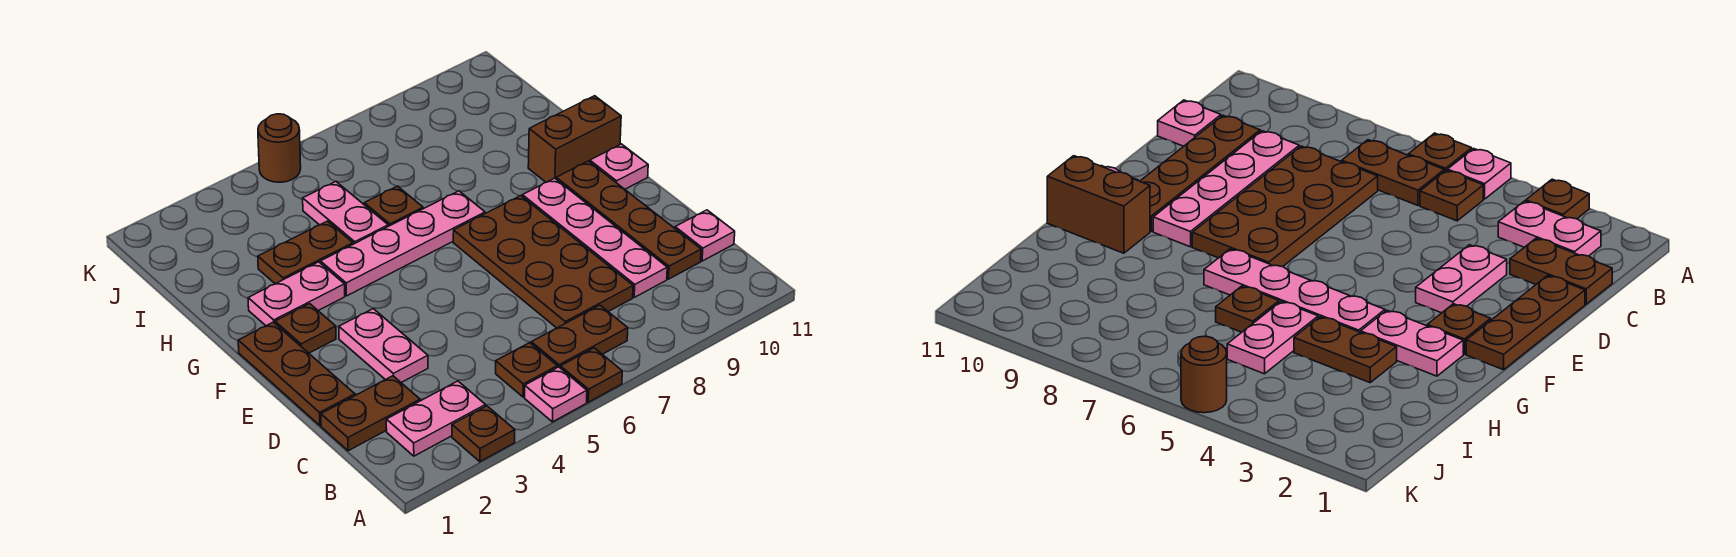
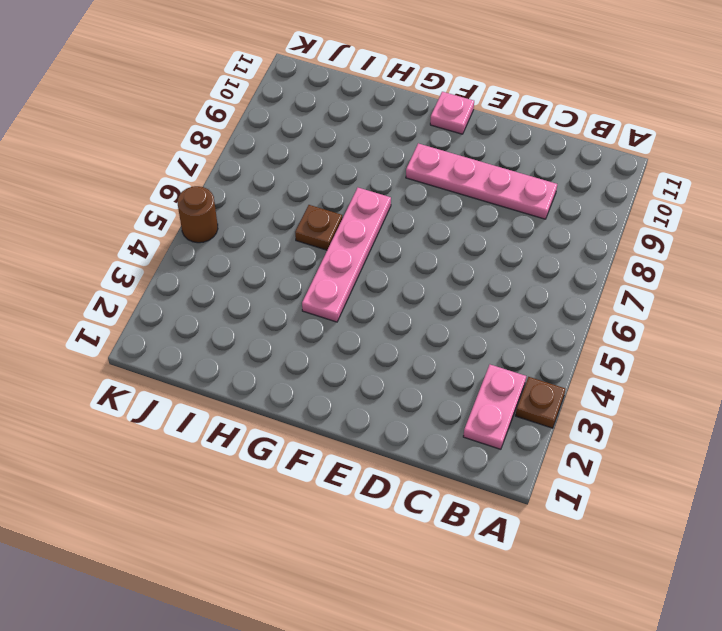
none -> pink plate A5 level 1
none -> brown plate A6 level 1
none -> brown plate B5 level 1

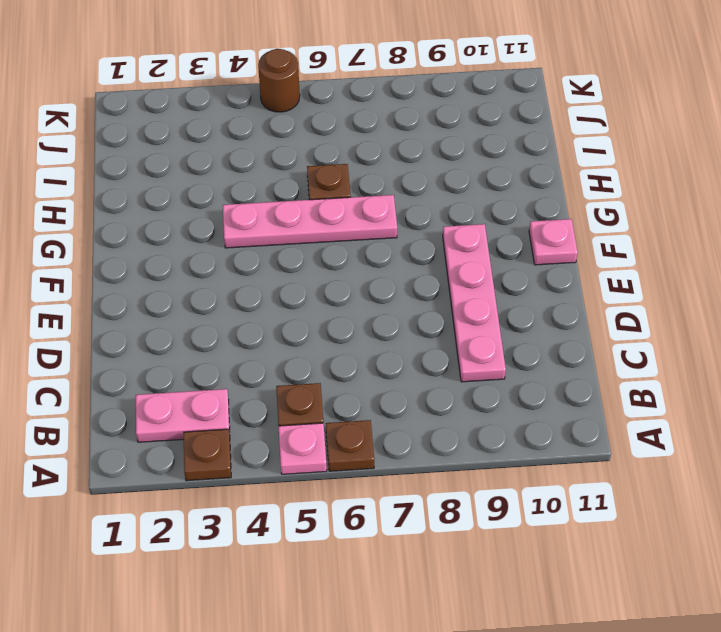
none -> brown plate B6:B7 level 1
none -> brown plate C1:C2 level 1
none -> brown plate C7:F8 level 1

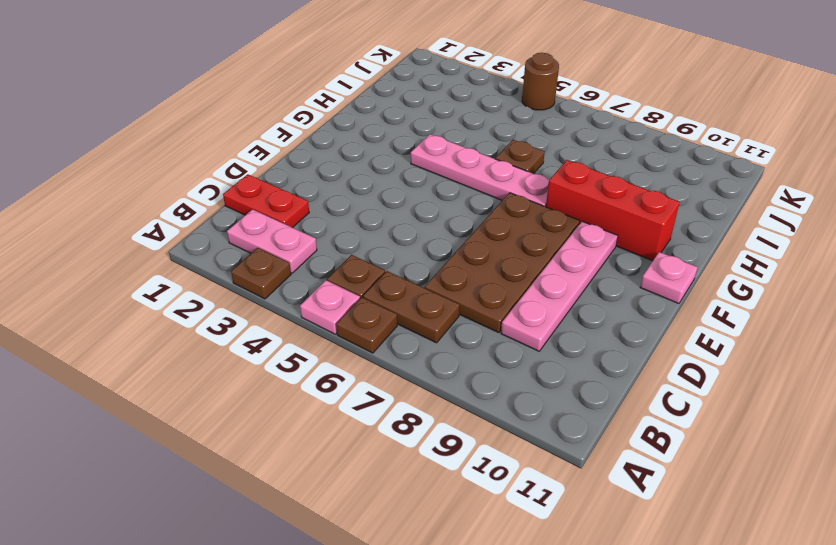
red plate C1:C2 level 1 -> brown plate C1:C2 level 1
red brick G8:G10 level 1 -> brown brick G10:G11 level 1
none -> brown plate C10:F10 level 1
none -> pink plate C11 level 1
none -> brown plate D1:F1 level 1

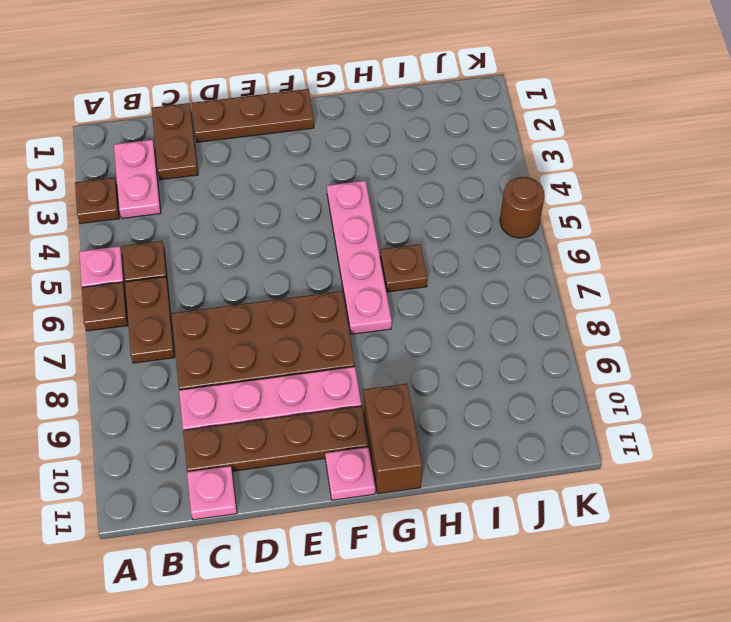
none -> pink plate D3:E3 level 1
none -> brown plate F2 level 1
none -> pink plate G2:G3 level 1

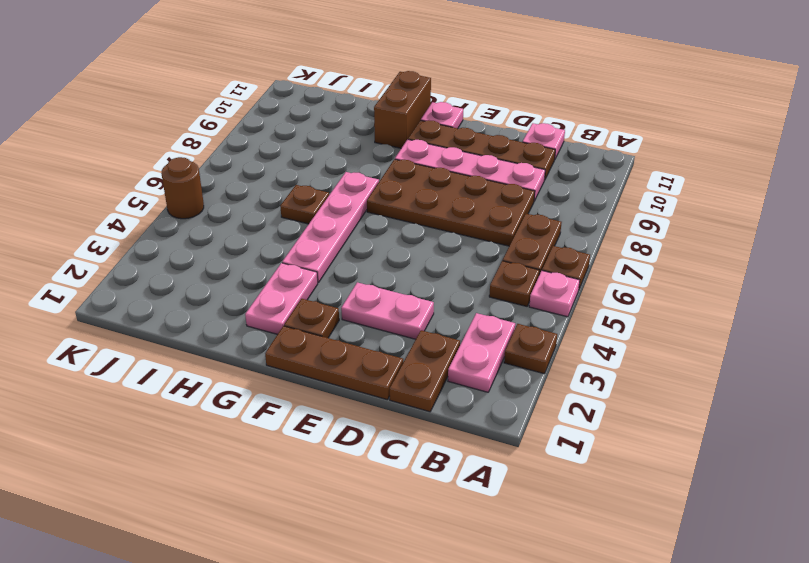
none -> brown plate H3:H4 level 1
none -> pink plate H5:I5 level 1

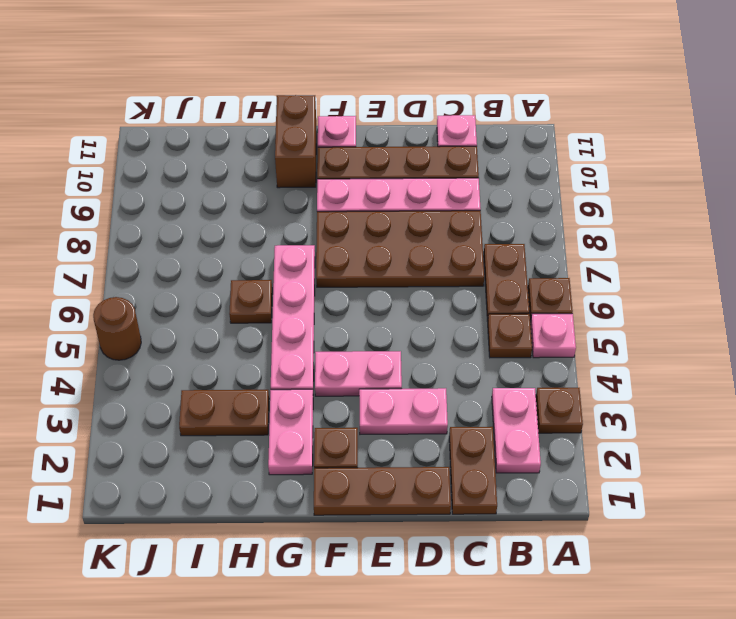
pink plate E4:F4 level 1 -> pink plate H5:I5 level 1
brown plate H3:I3 level 1 -> brown plate H3:H4 level 1

